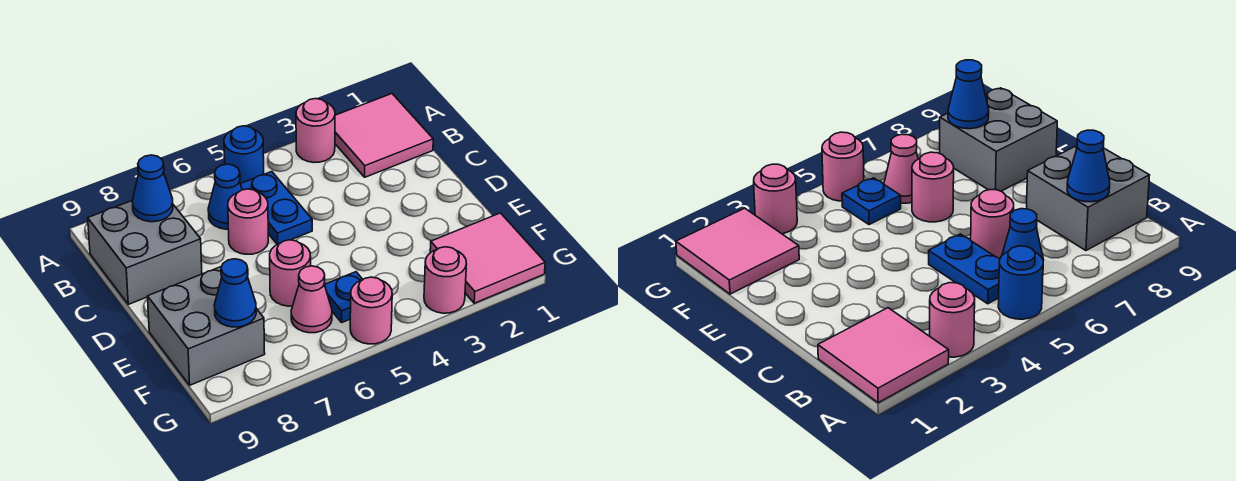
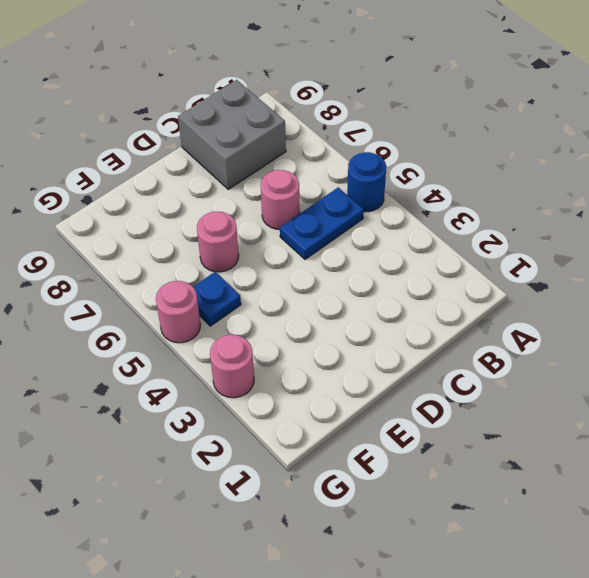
none -> pink tile A1:B2 level 1
none -> pink round brick A3 level 1
none -> blue cone B6 level 1

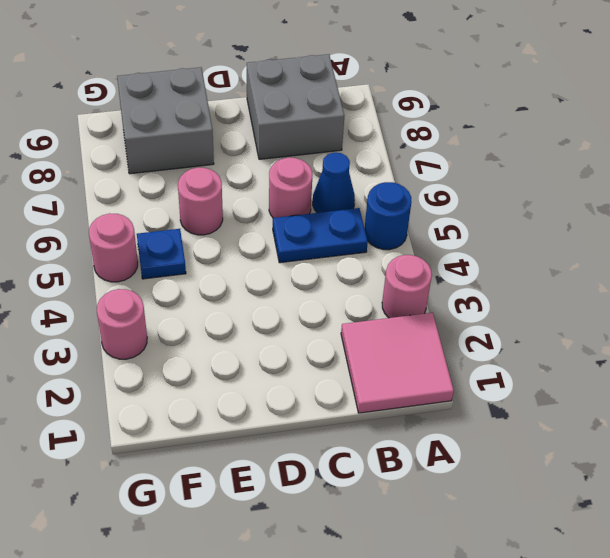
none -> pink tile F1:G2 level 1
none -> pink cone F6 level 1
none -> blue cone B8 level 2

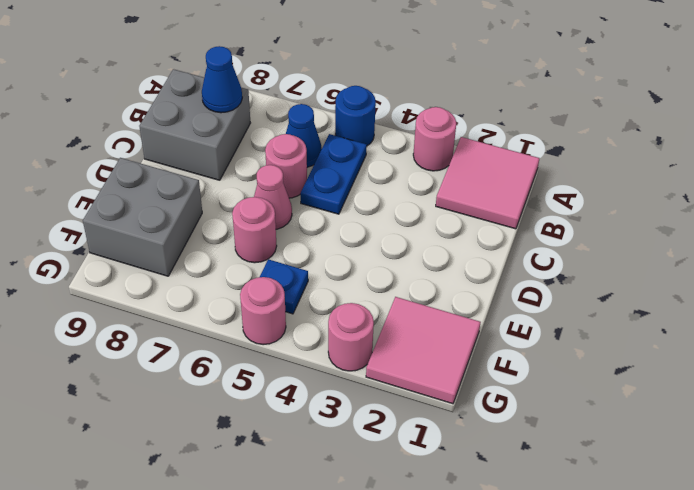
pink cone D6 level 1 -> pink cone F6 level 1
none -> blue cone F8 level 2

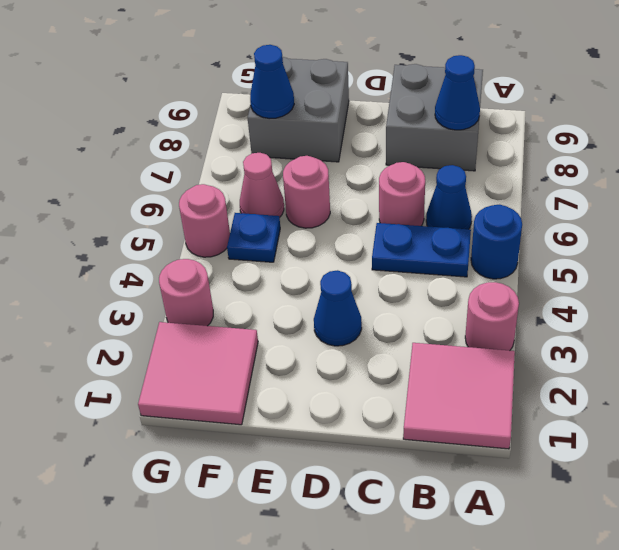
blue cone D3 level 1 -> none

